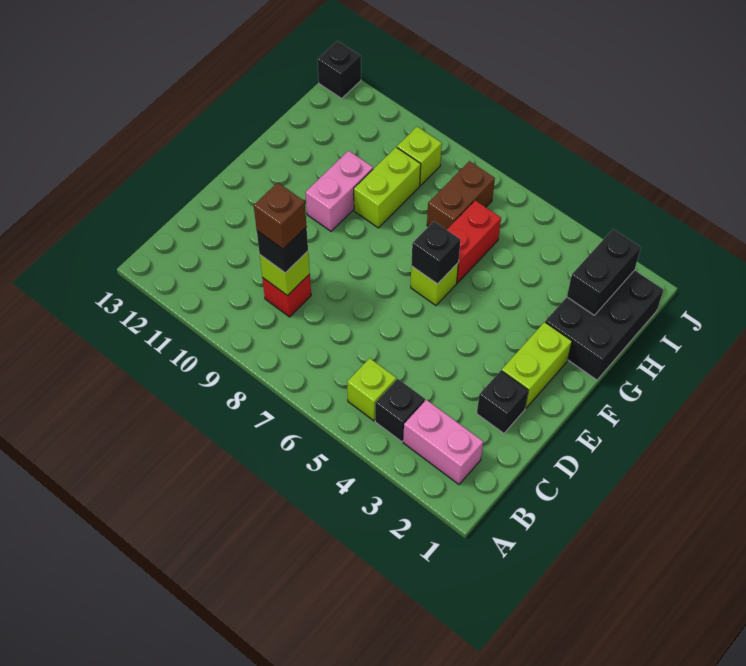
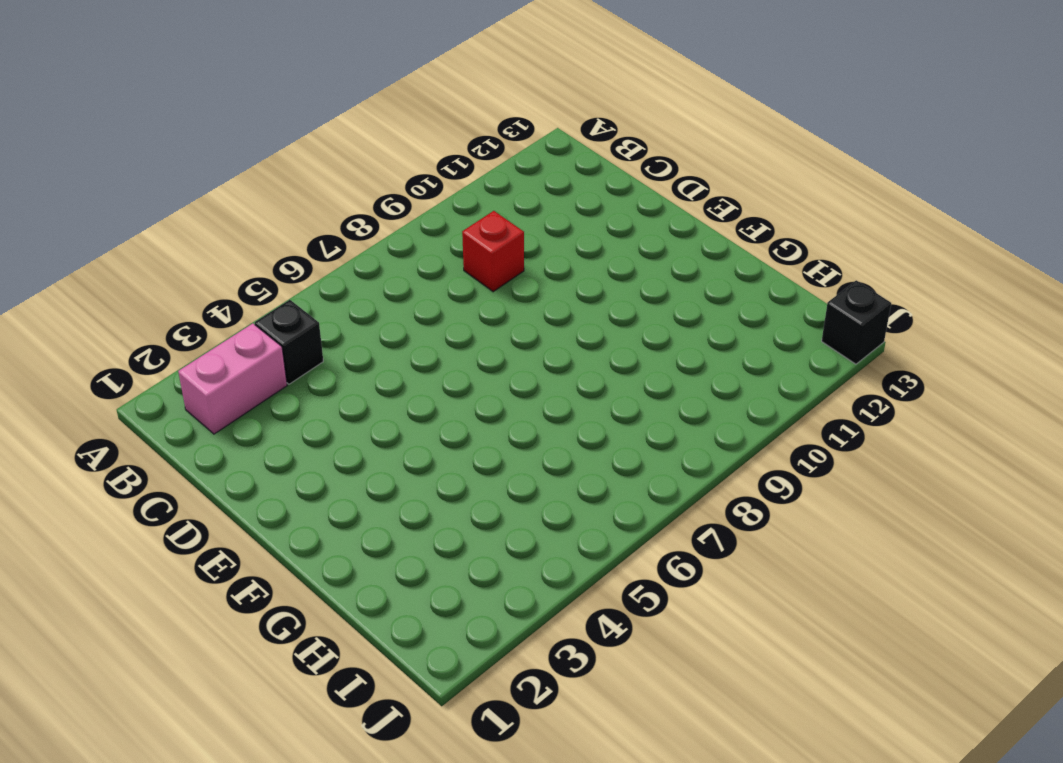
none -> lime brick B5 level 1
none -> black brick D2 level 1
none -> lime brick E2:F2 level 1

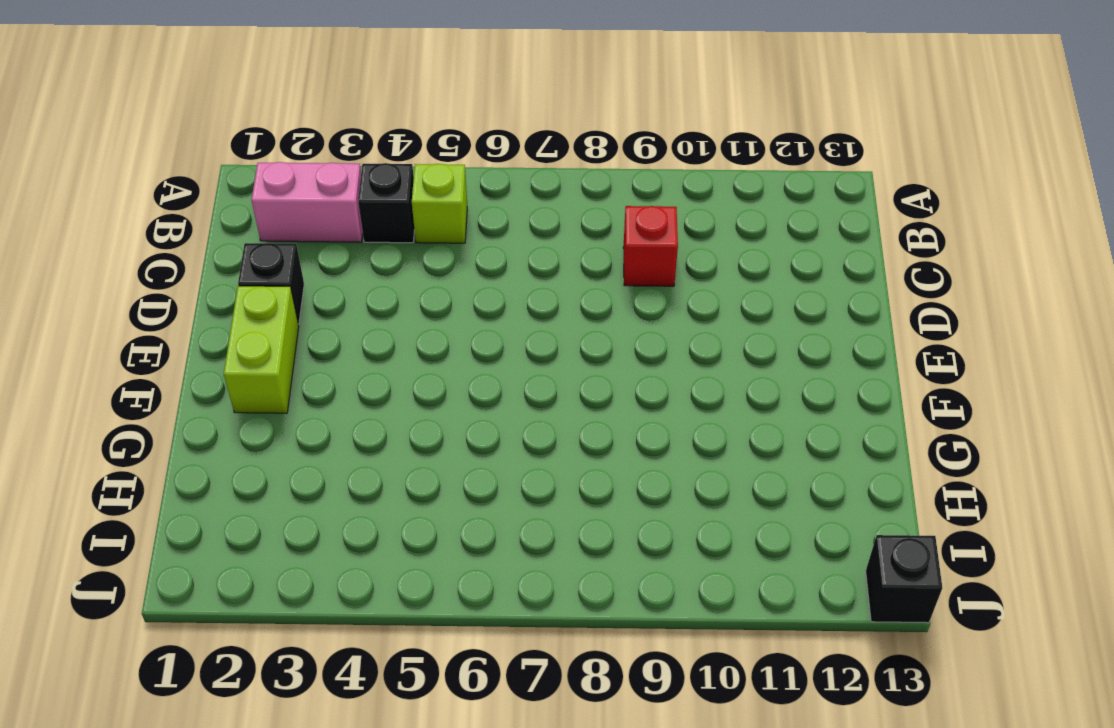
none -> lime brick F6 level 1
none -> pink brick F10:G10 level 1
none -> black brick G1:I2 level 1

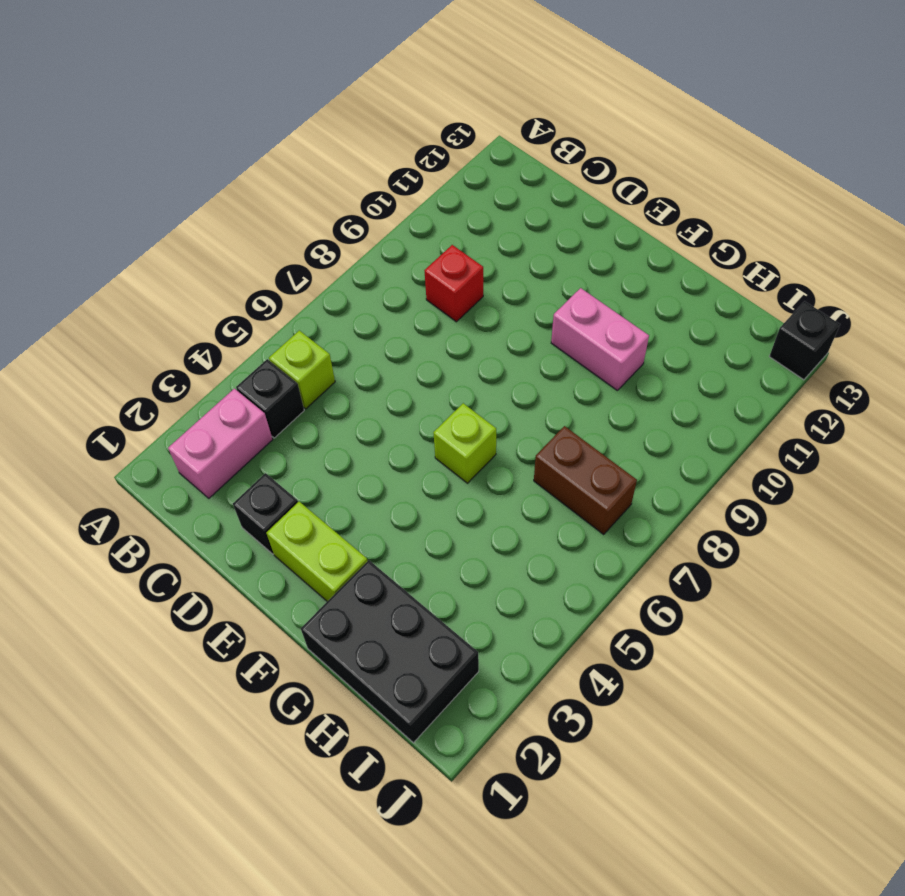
none -> red brick G6:H6 level 1
none -> lime brick G9:H9 level 1
none -> lime brick I9 level 1

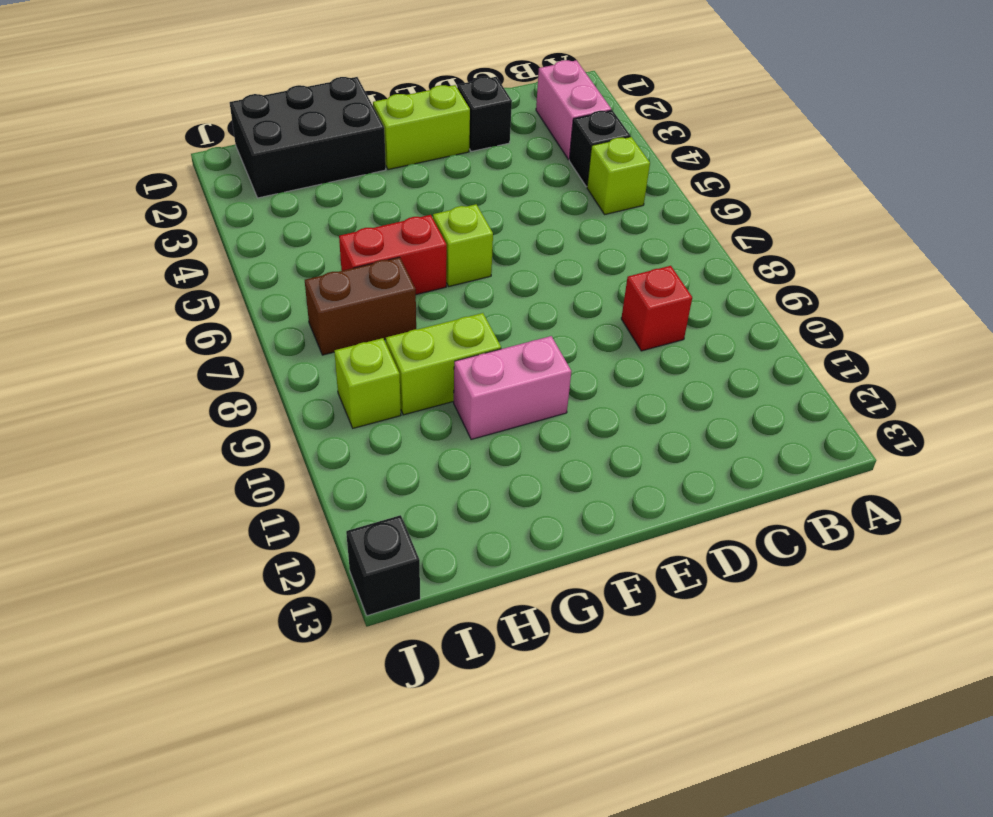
none -> lime brick C9 level 2
none -> black brick F6 level 2
none -> black brick H2:I2 level 2

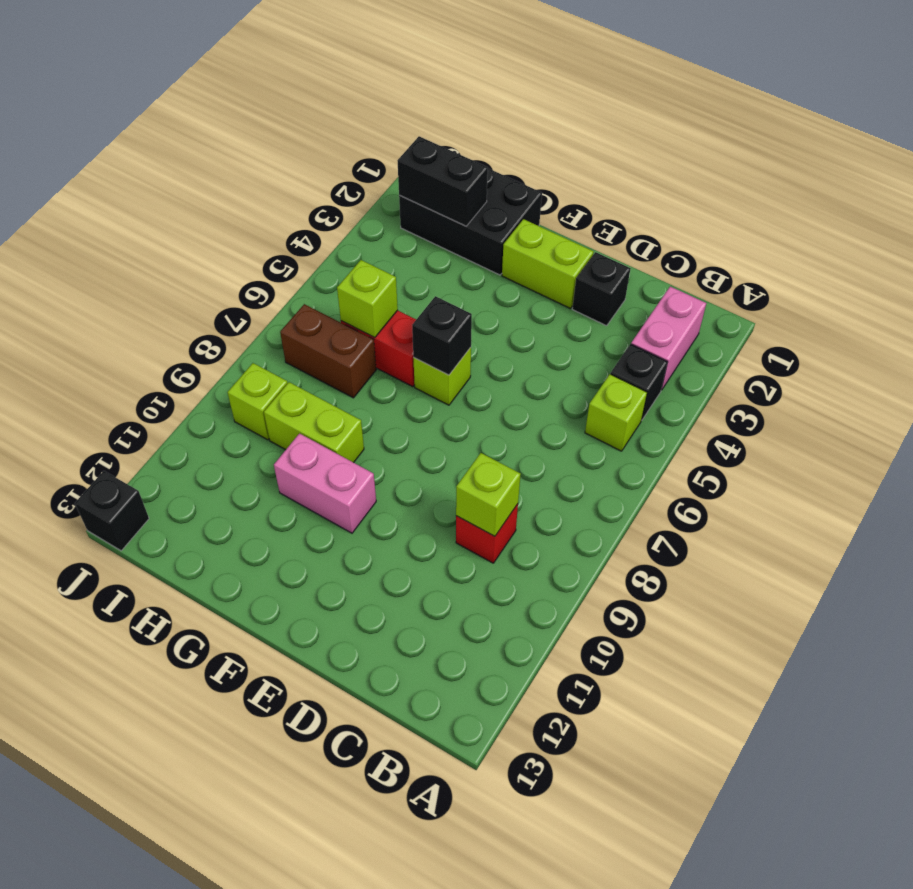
lime brick H6 level 2 -> none
none -> black brick C9 level 3
none -> brown brick C9 level 4

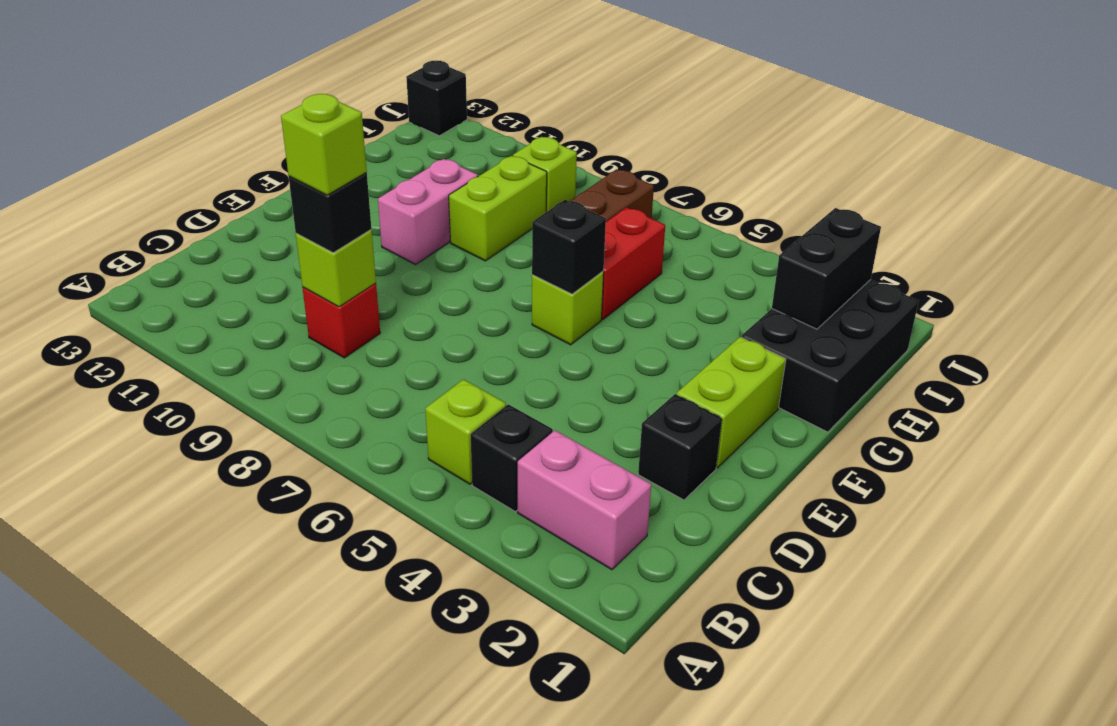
lime brick C9 level 4 -> brown brick C9 level 4

